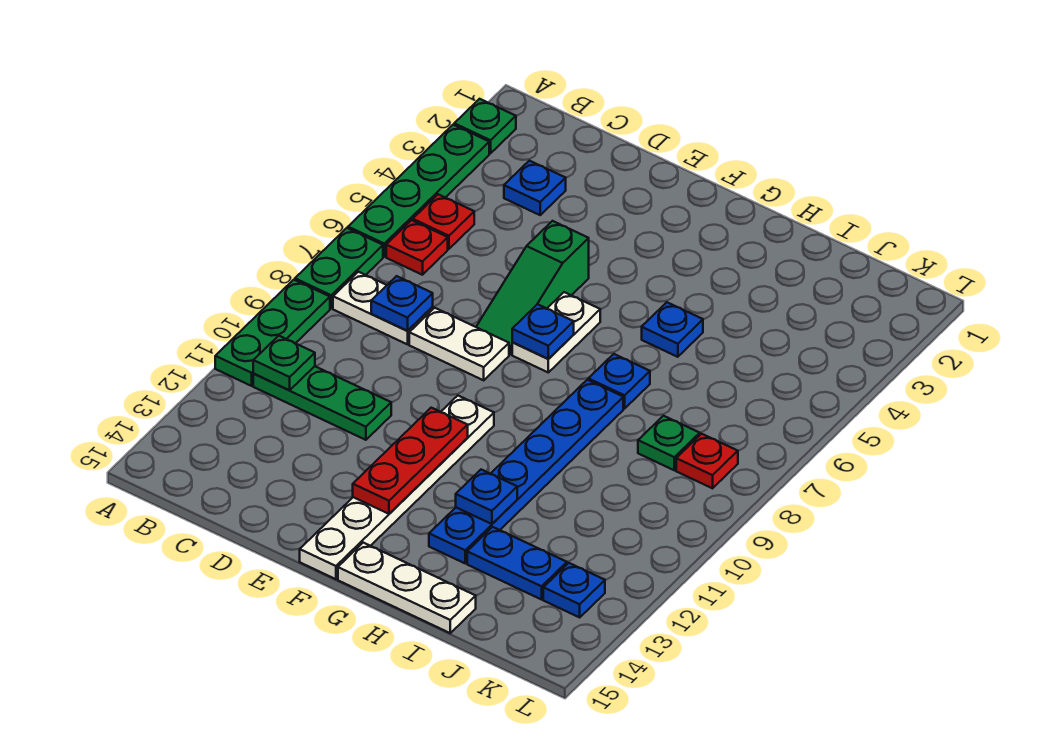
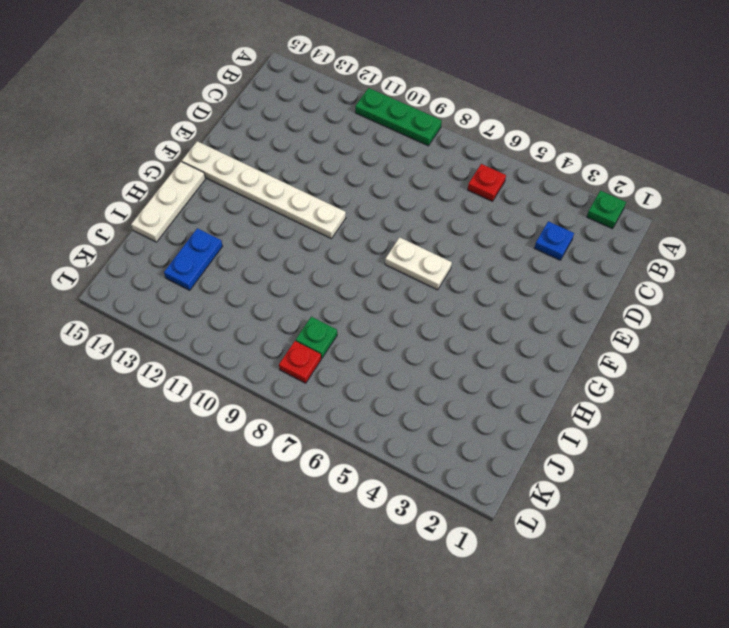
none -> green plate A3:A6 level 1
none -> green plate A7:A8 level 1
none -> red plate B5 level 1

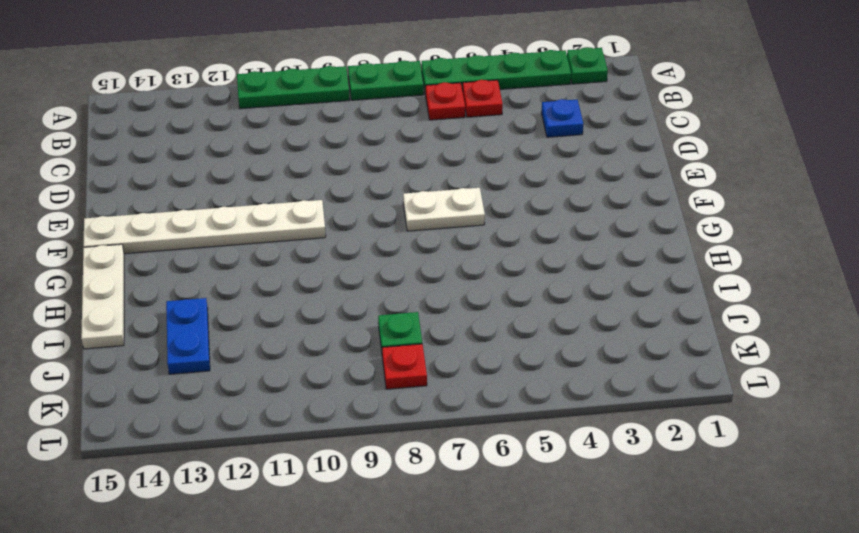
none -> white plate B8:C8 level 1
none -> green plate B11:D11 level 1
none -> white plate D8:E8 level 1

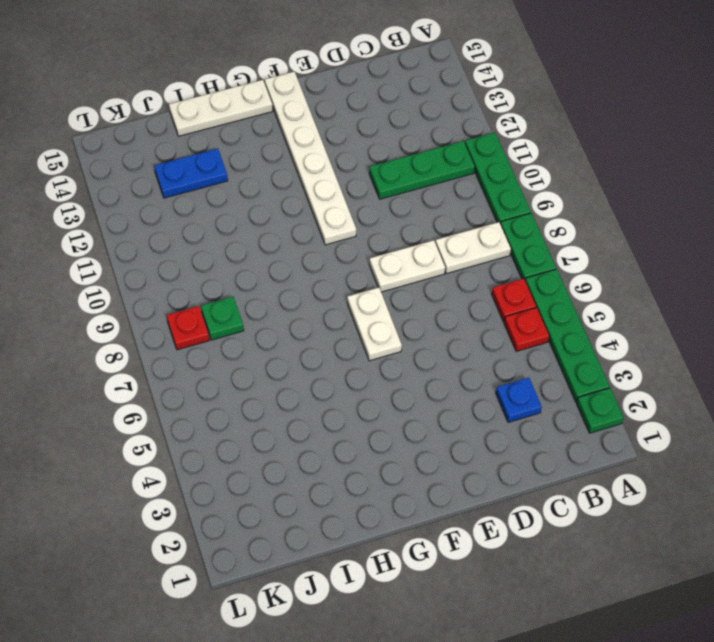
none -> green slope E5:E7 level 1 top 5
none -> blue plate H5 level 1
none -> blue plate H7 level 1

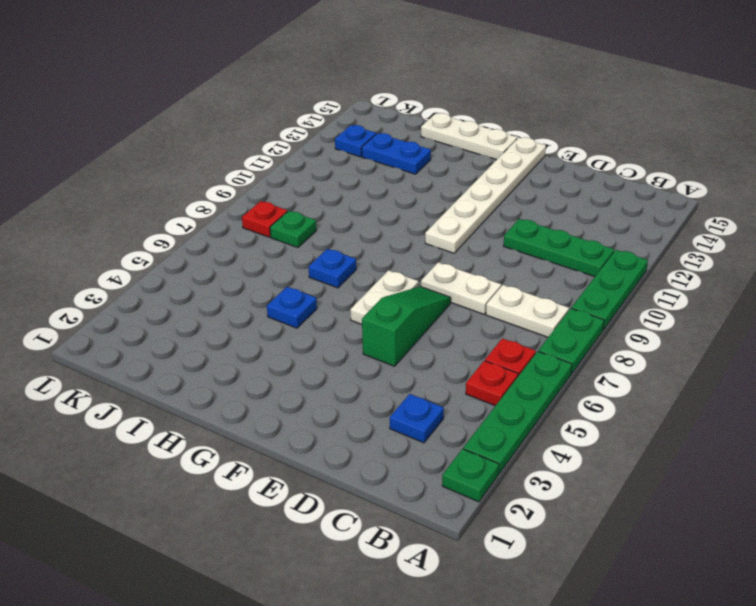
none -> blue plate H8:H13 level 1
none -> green plate B11 level 2
none -> blue plate C8 level 2

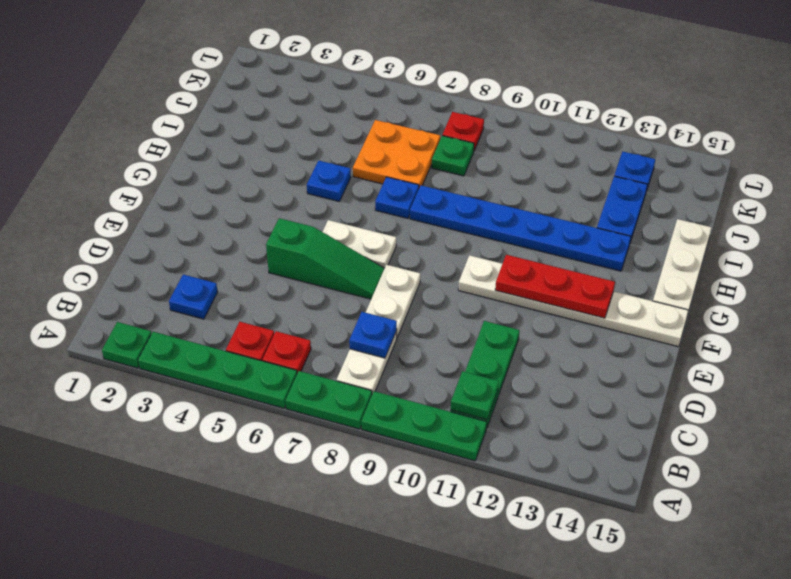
orange plate I6:J7 level 1 -> none
none -> blue plate F7 level 2
none -> blue plate H12 level 2

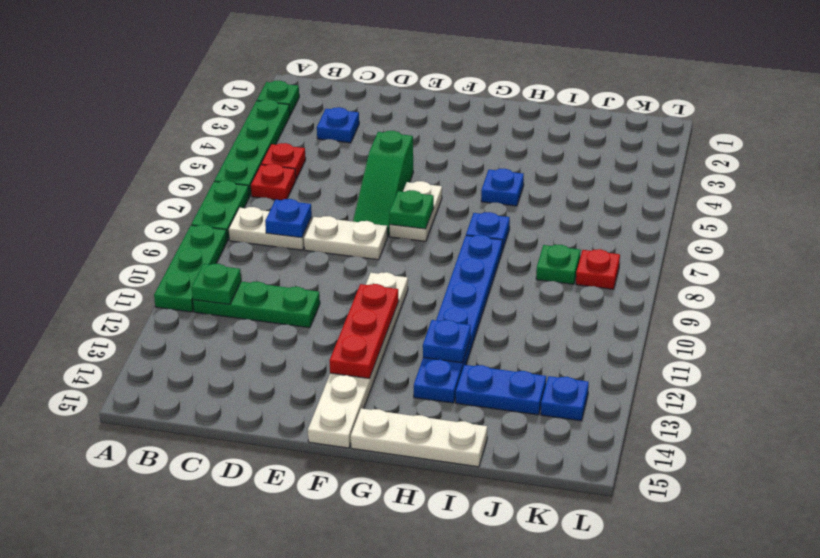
green plate F7 level 2 -> blue plate F7 level 2

